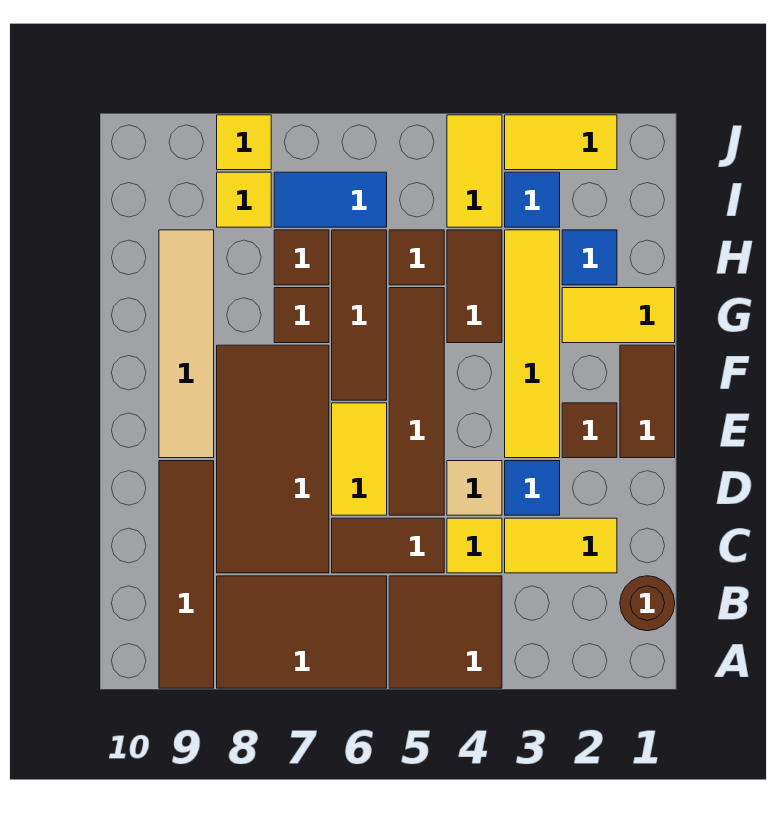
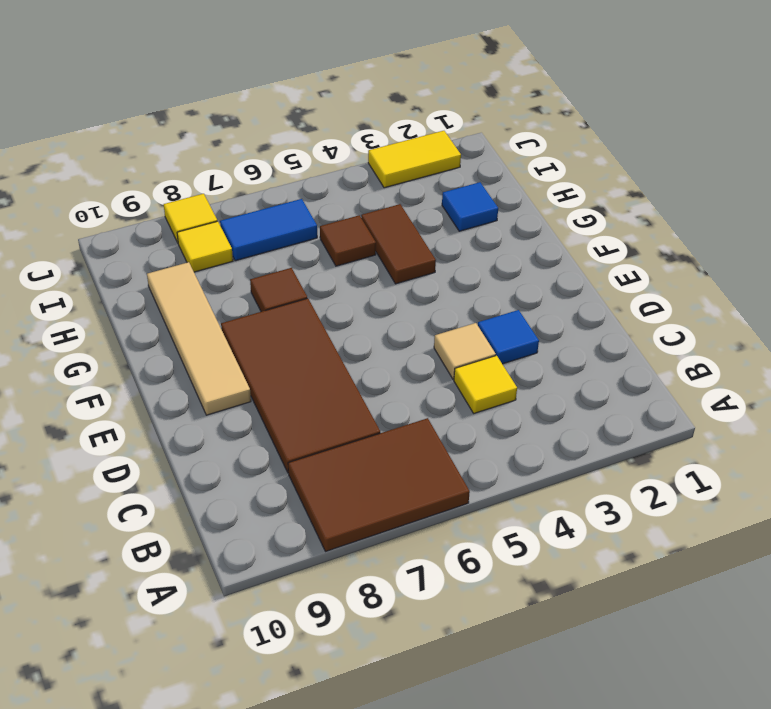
none -> brown tile A4:B5 level 1
none -> brown tile A9:D9 level 1
none -> brown round brick B1 level 1

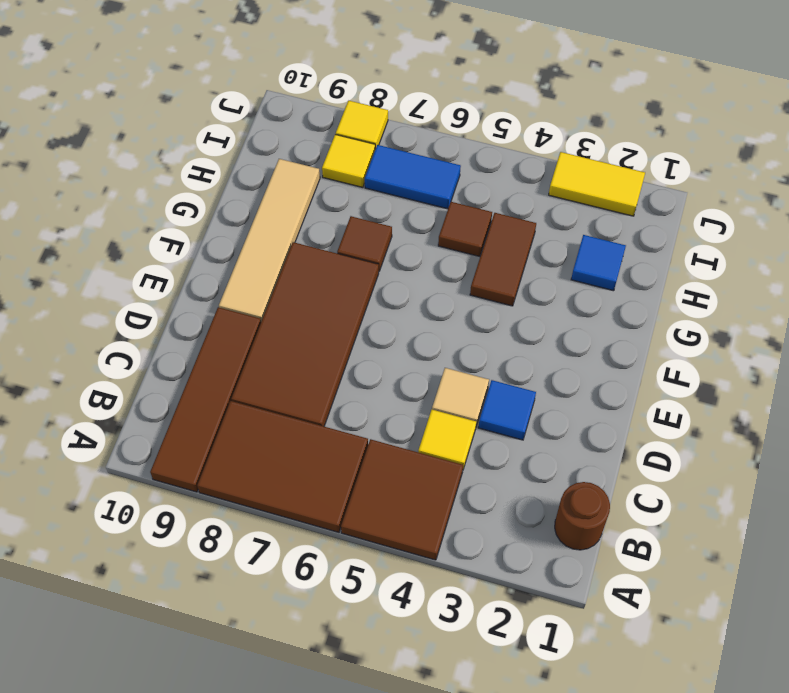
none -> yellow tile C2:C3 level 1
none -> brown tile C5:C6 level 1
none -> brown tile D5:G5 level 1

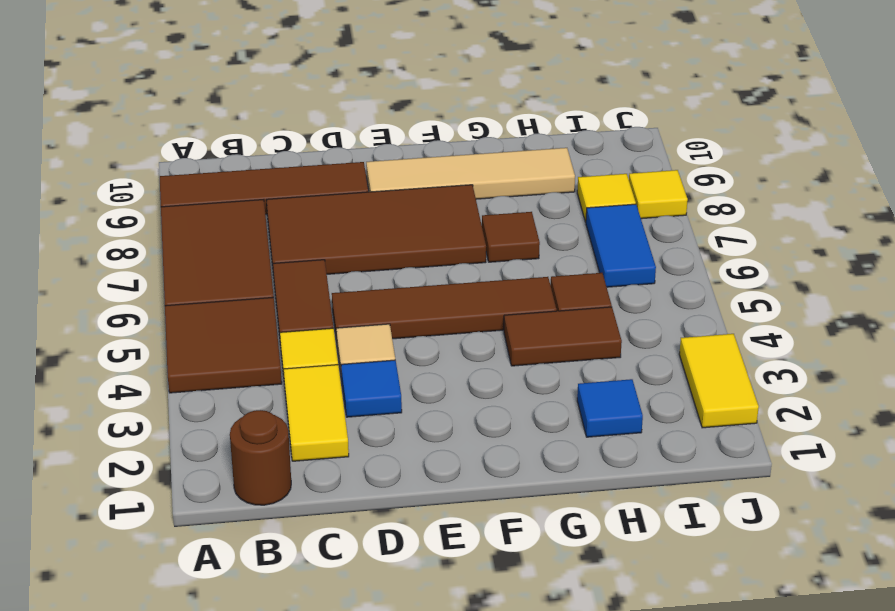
none -> yellow tile D6:E6 level 1
none -> brown tile E1:F1 level 1
none -> brown tile E2 level 1

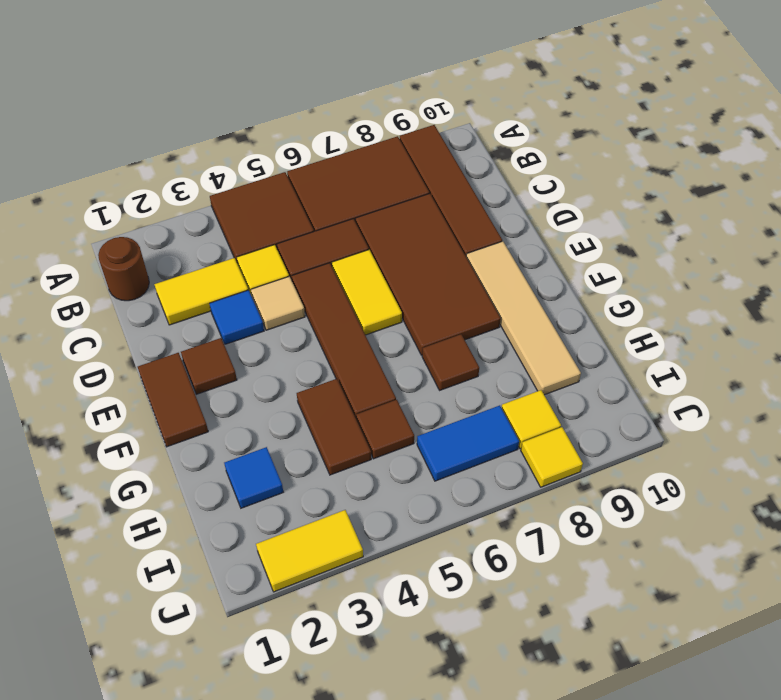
none -> yellow tile E3:H3 level 1
none -> brown tile F6:H6 level 1
none -> yellow tile G1:G2 level 1

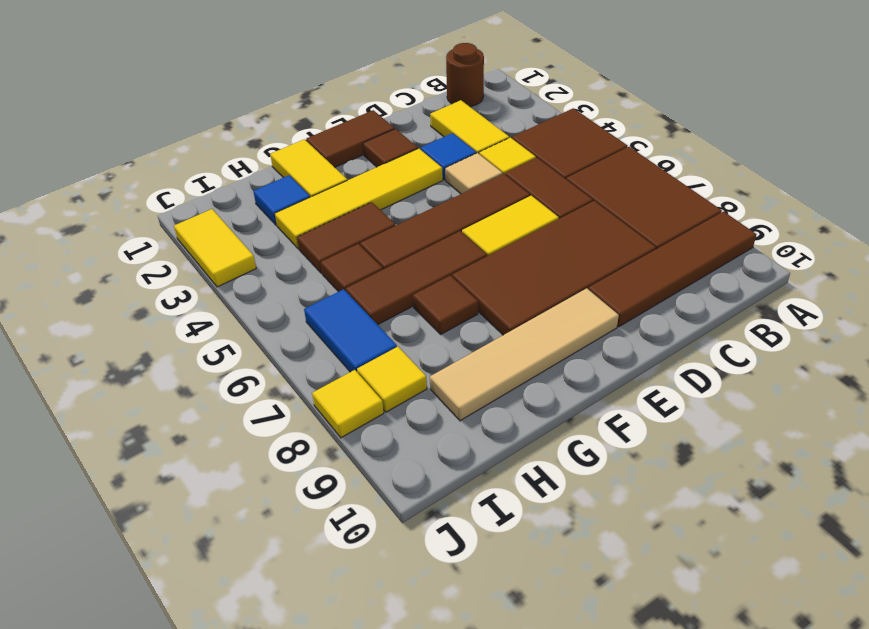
none -> brown tile H7 level 1
none -> blue tile I3 level 1
none -> yellow tile I4:J4 level 1

